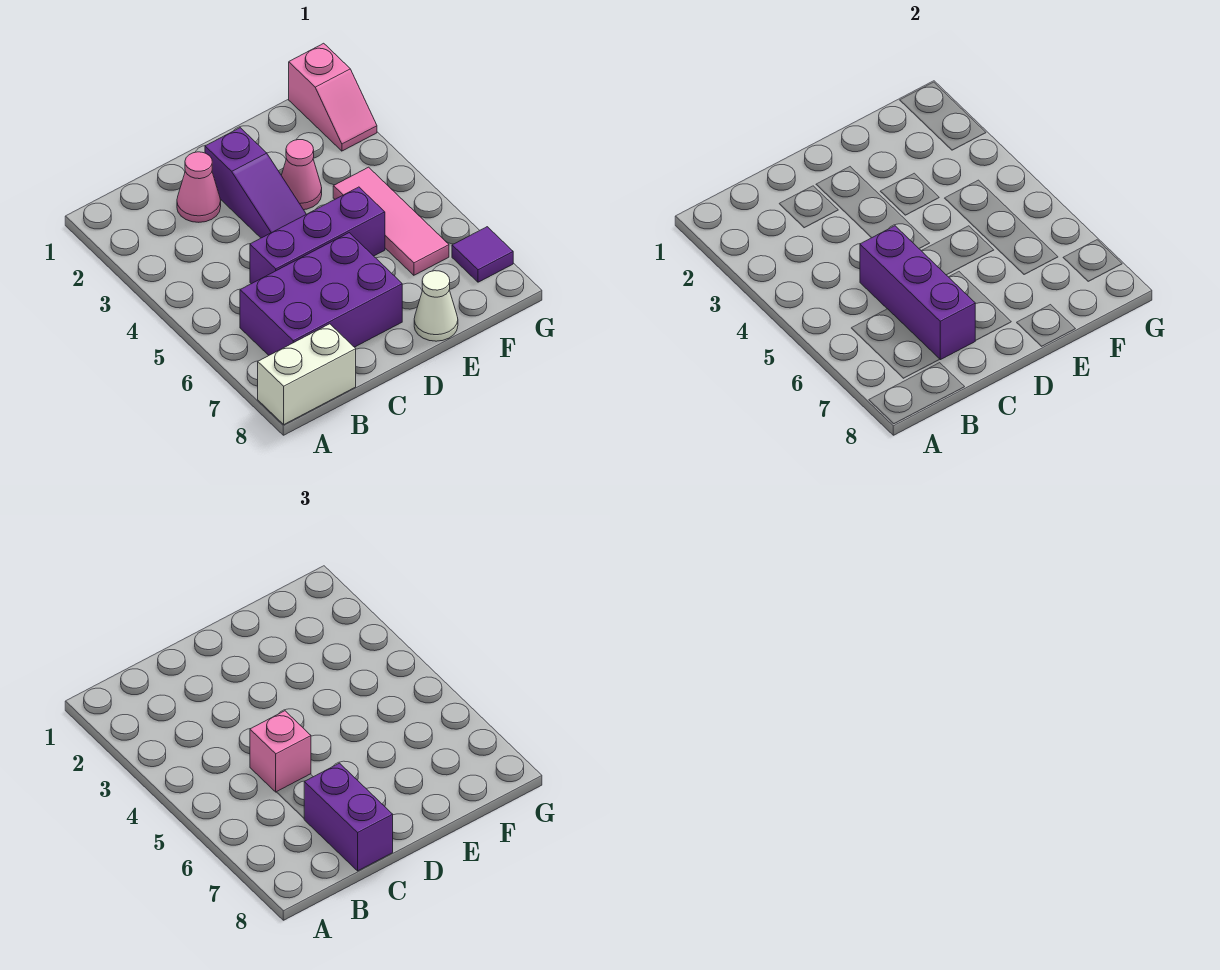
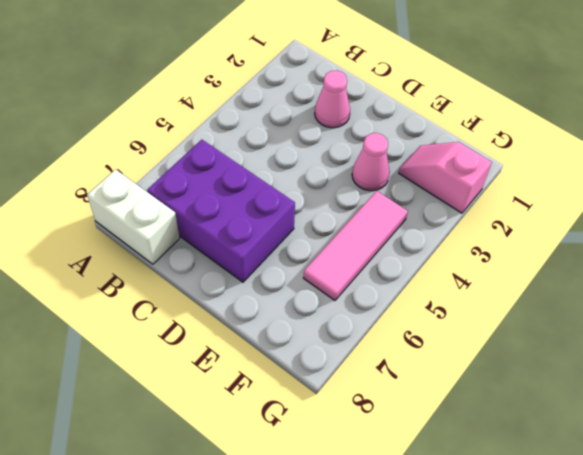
pink slope F2:G2 level 1 top G -> pink slope G1:G2 level 1 top 1
none -> purple brick C5:E5 level 1
none -> purple slope D2:D4 level 1 top 2
none -> white cone E8 level 1

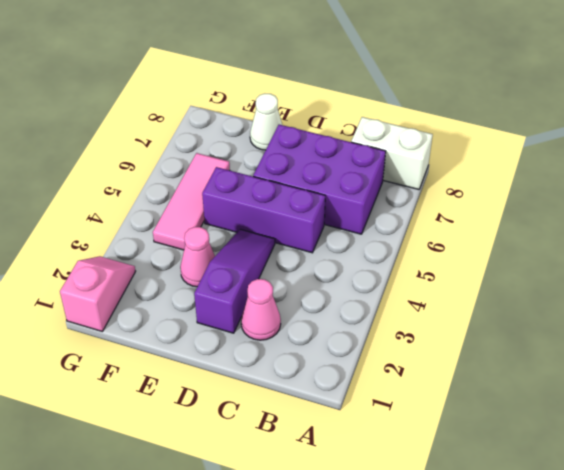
none -> purple tile G7 level 1
none -> purple brick C5:C7 level 2
none -> pink brick C5 level 3

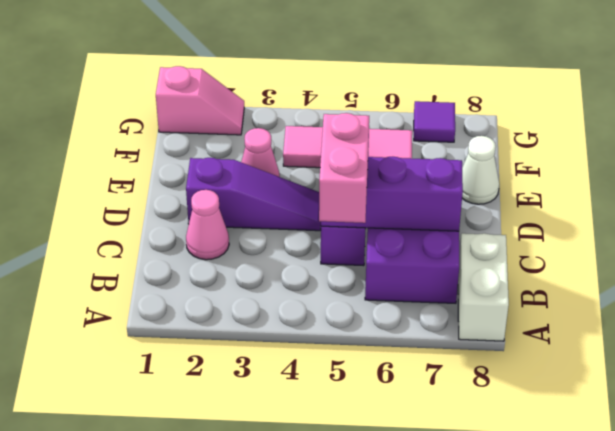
pink brick B5:C5 level 3 -> pink brick C5 level 3
none -> purple brick C7:C8 level 3

